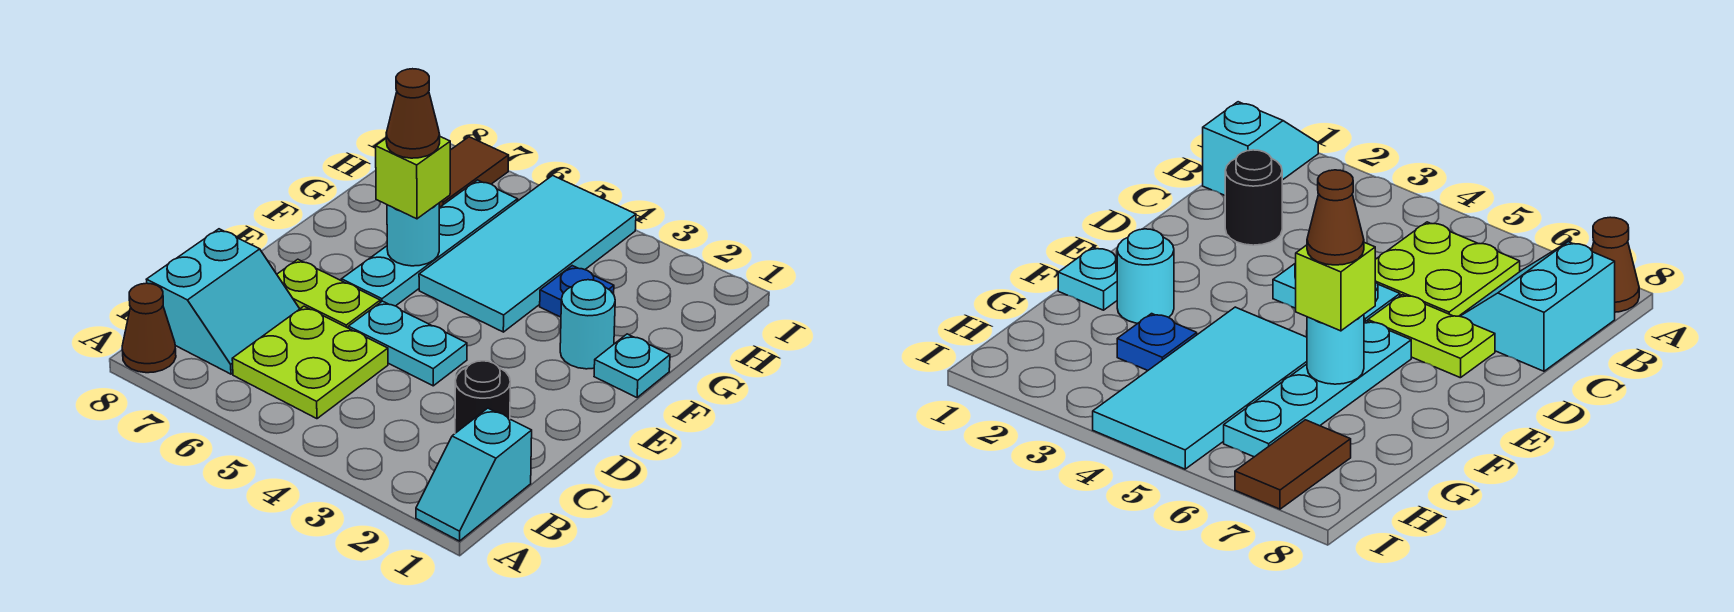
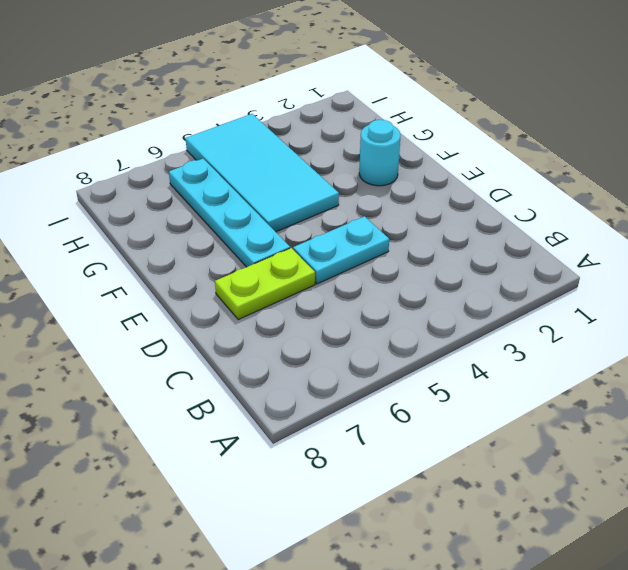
none -> cyan slope A1:B1 level 1 top B
none -> brown cone A8 level 1
none -> lime plate B5:C6 level 1

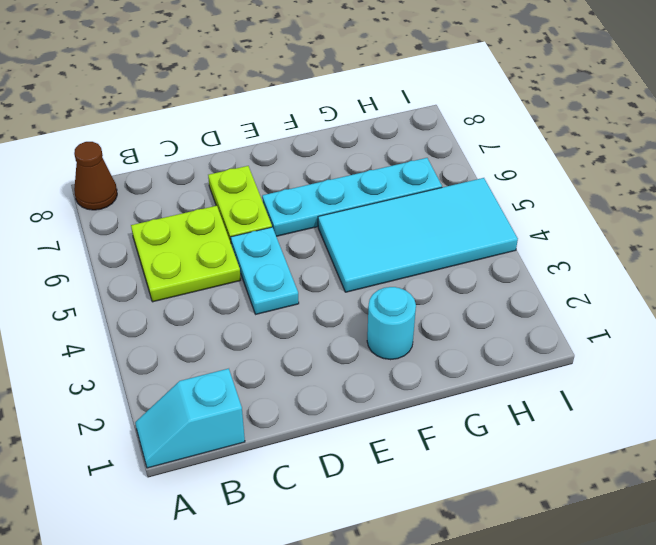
none -> cyan slope B7:C8 level 1 top 8
none -> black round brick C2 level 1
none -> cyan plate F1 level 1

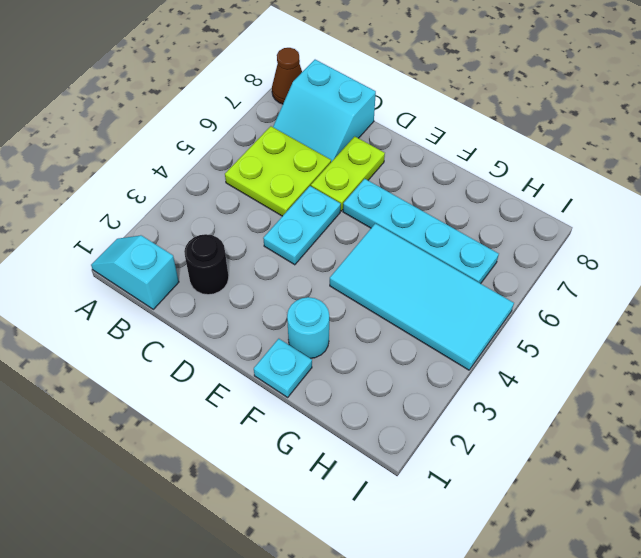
none -> blue plate G3 level 1
none -> brown tile H7:I7 level 1
none -> cyan round brick F6 level 2

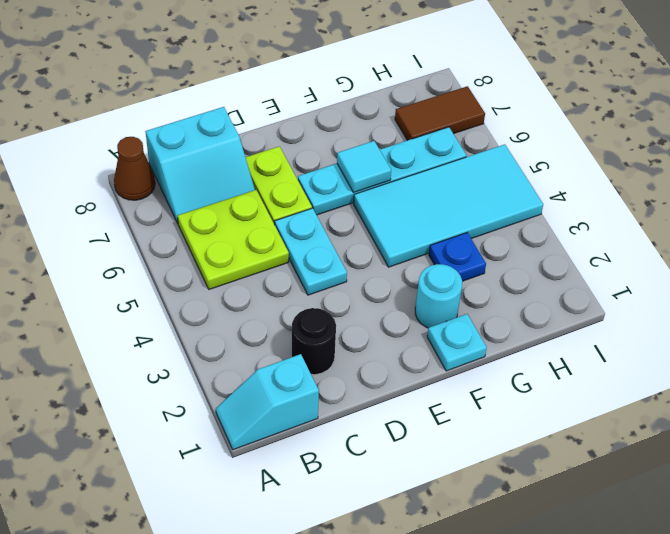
cyan tile F6 level 2 -> cyan round brick F6 level 2
none -> lime brick F6 level 3
none -> brown cone F6 level 4

